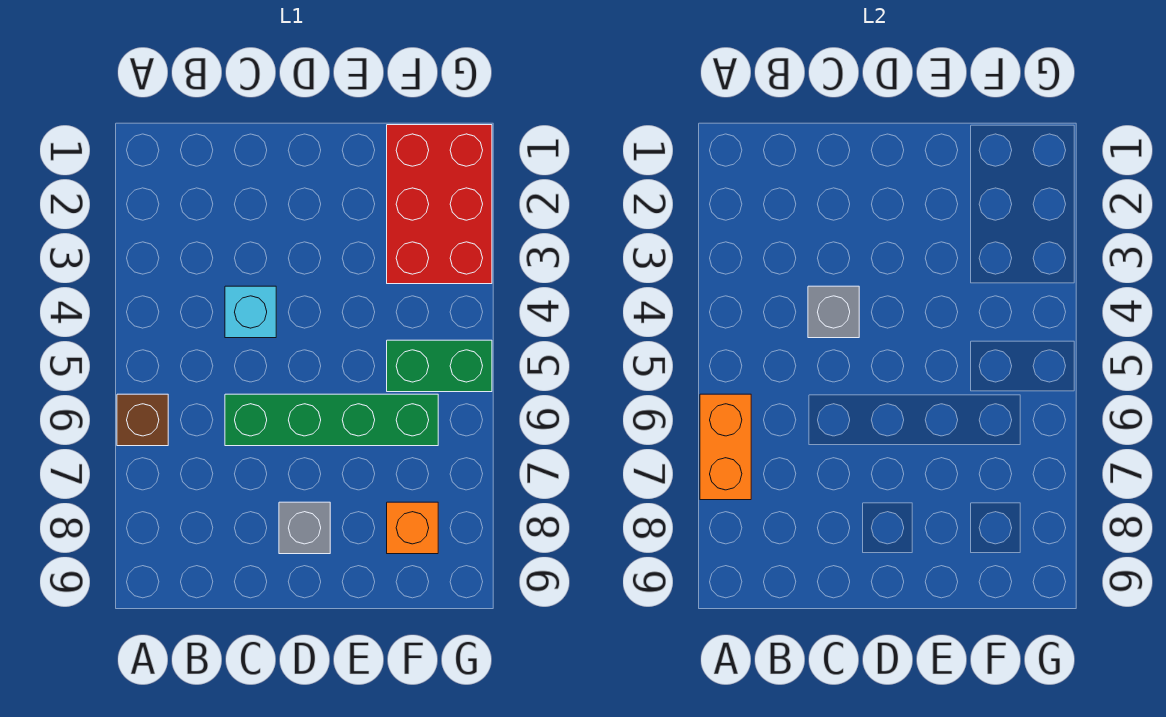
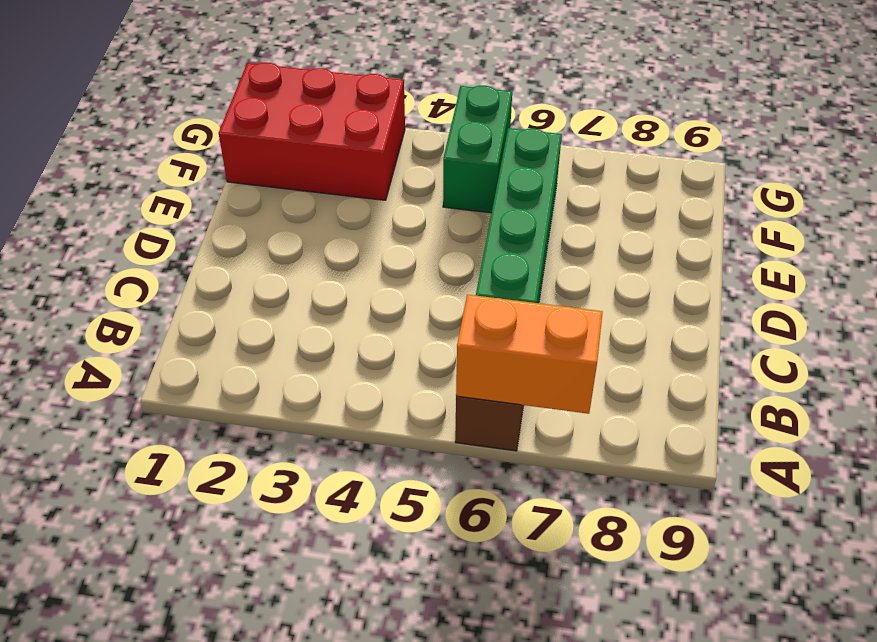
none -> cyan brick C4 level 1
none -> grey brick D8 level 1

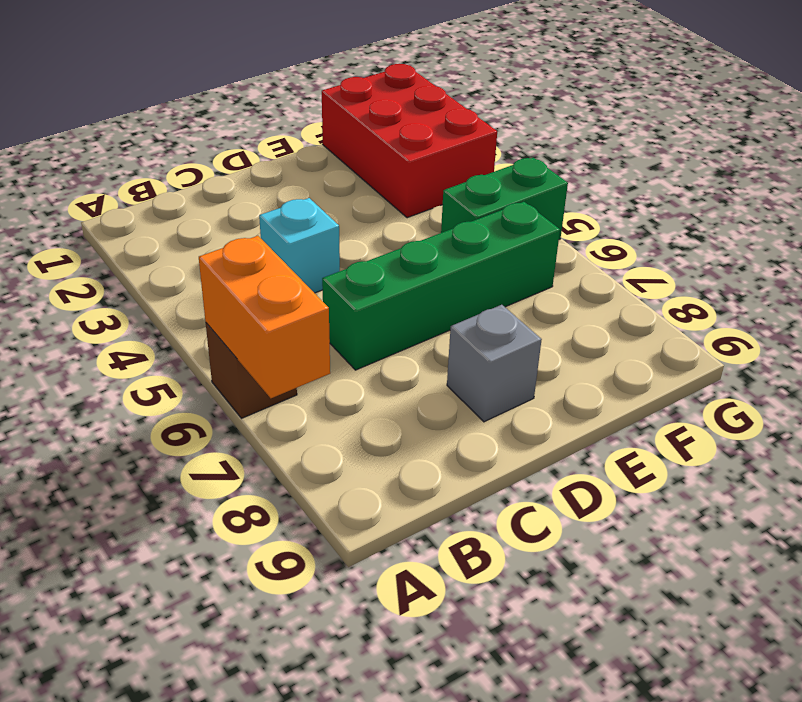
none -> orange brick F8 level 1
none -> grey brick C4 level 2

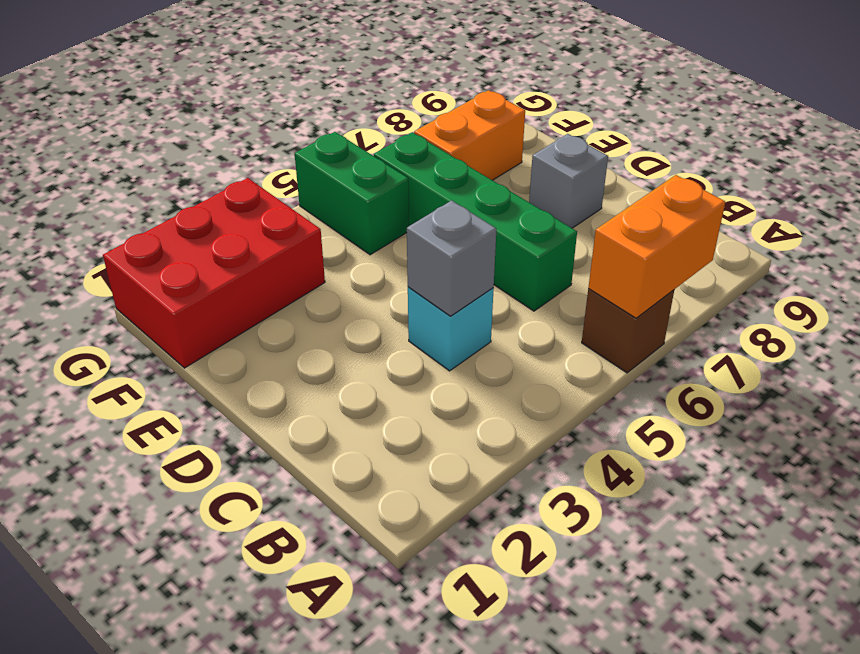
orange brick F7:F8 level 1 -> orange brick F8 level 1

